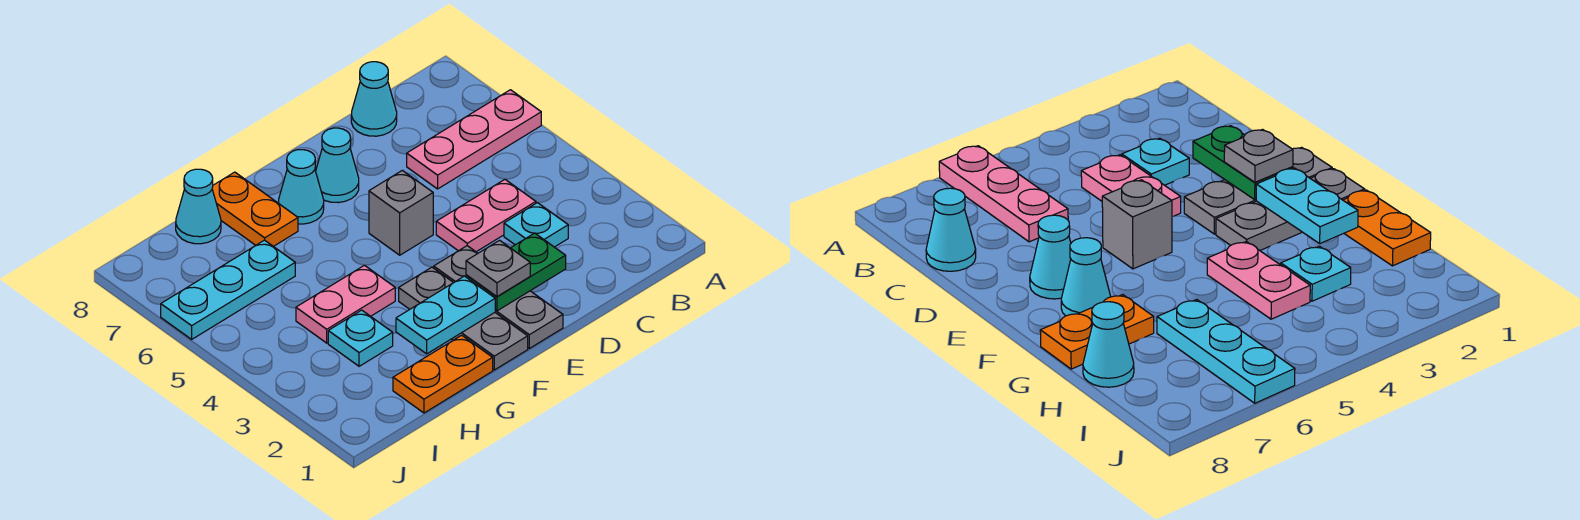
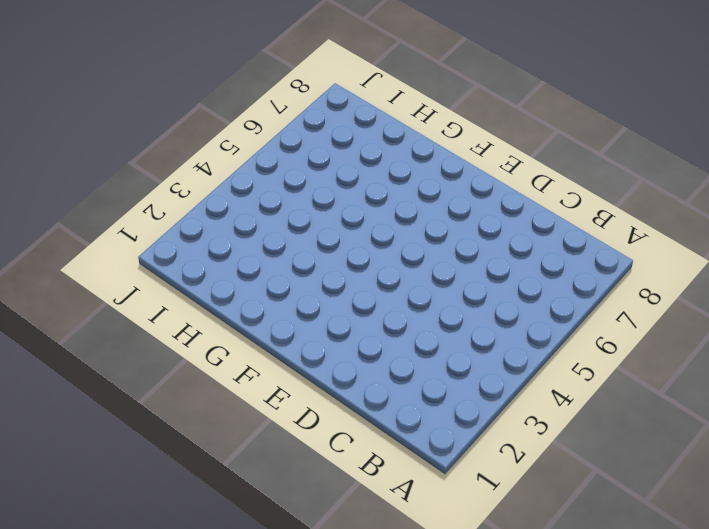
none -> pink plate A6:C6 level 1
none -> cyan plate C3 level 1
none -> pink plate C4:D4 level 1

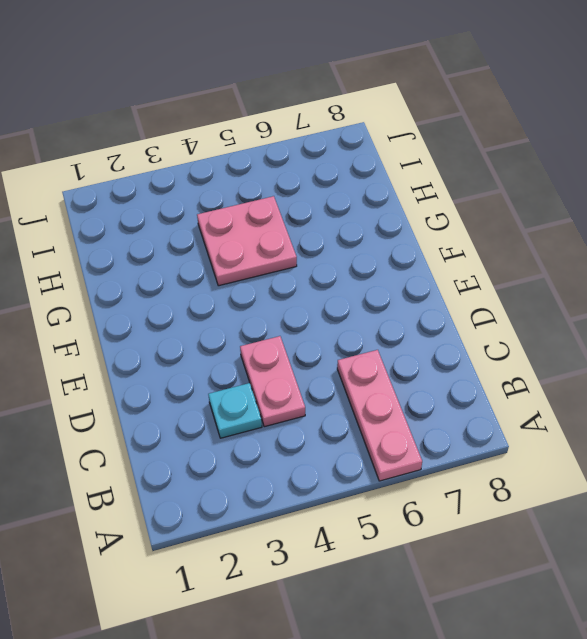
pink plate G4:H5 level 1 -> pink plate G4:H4 level 1
none -> cyan cone C8 level 1
none -> grey plate E1:E3 level 1
none -> grey brick E5 level 1

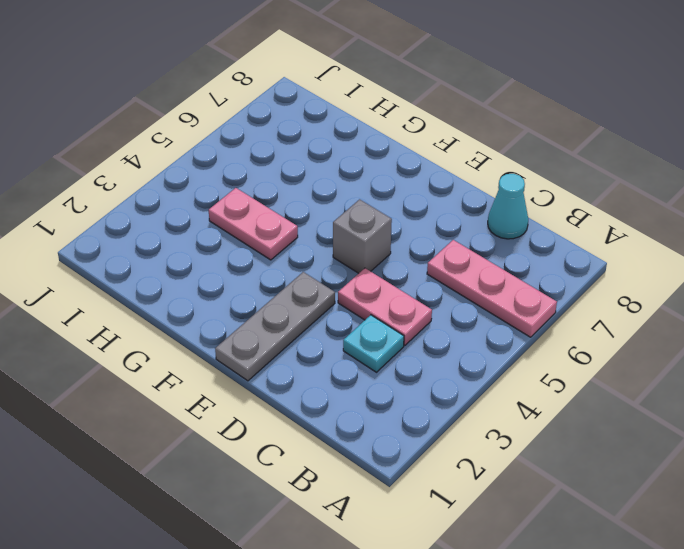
none -> cyan cone E7 level 1
none -> grey plate F1:F3 level 1
none -> cyan cone F7 level 1

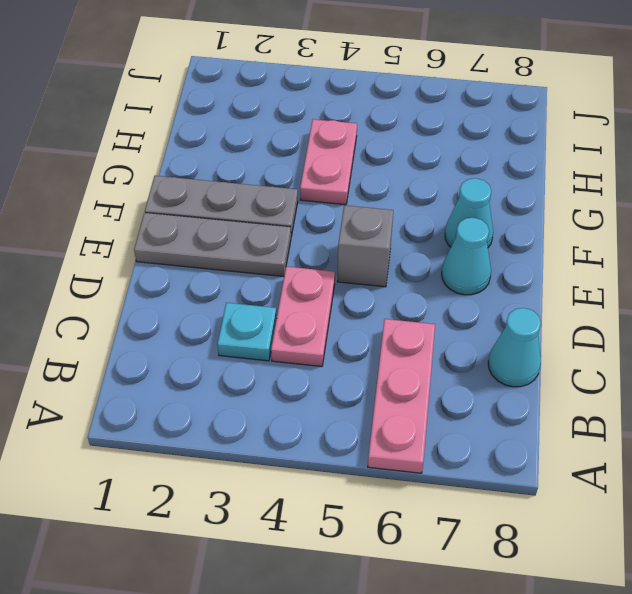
none -> orange plate G1:H1 level 1
none -> orange plate G7:G8 level 1
none -> cyan plate H3 level 1

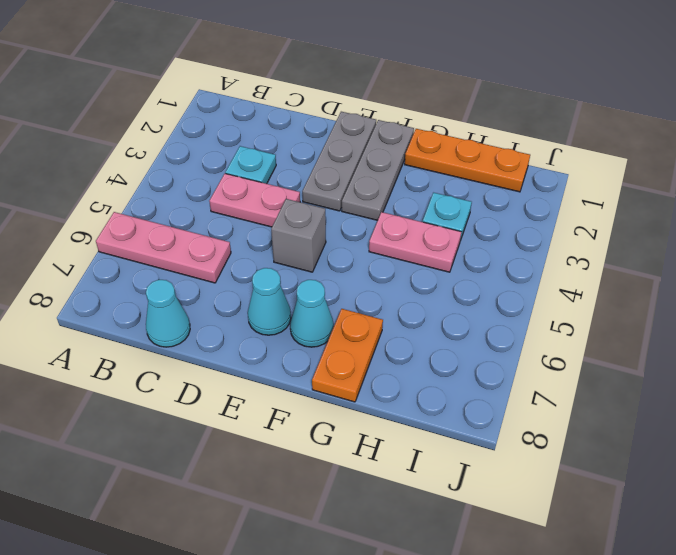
orange plate G1:I1 level 1 -> orange plate G1:H1 level 1
none -> cyan plate H6:J6 level 1
none -> cyan cone H8 level 1
none -> green plate D2:E2 level 2

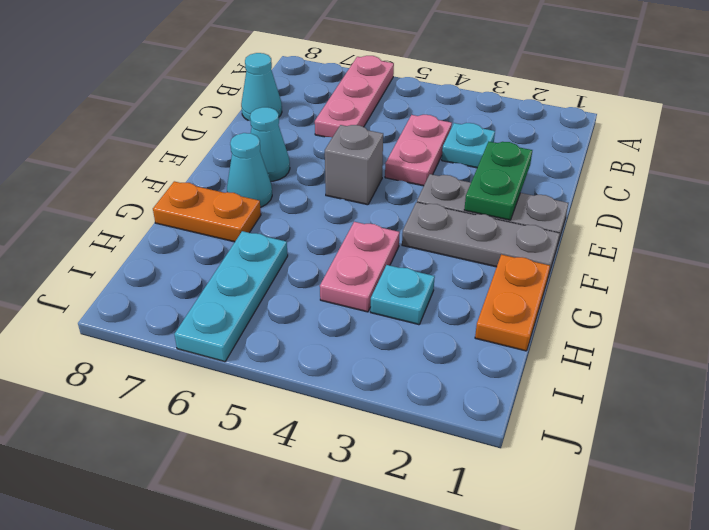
none -> cyan cone H8 level 1
none -> cyan plate F2:G2 level 2
none -> grey plate E2 level 3

